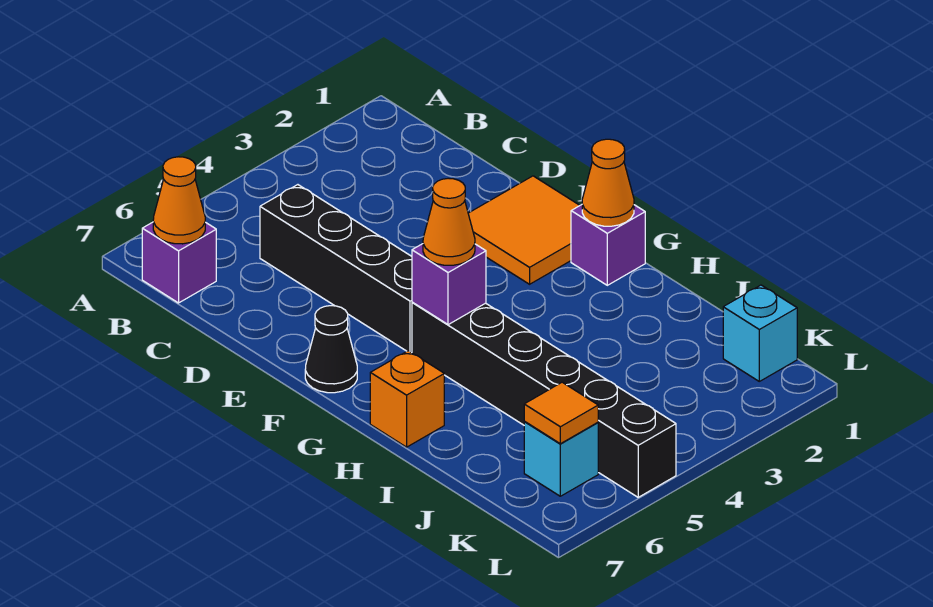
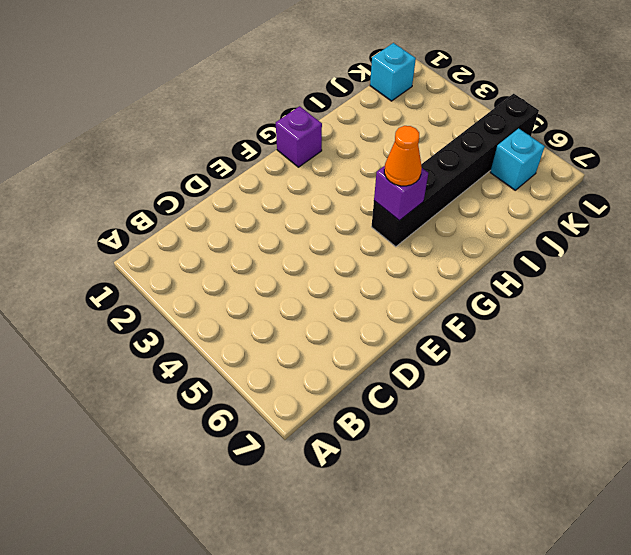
none -> purple brick B7 level 1
none -> black brick C5:F5 level 1
none -> orange tile E1:F2 level 1

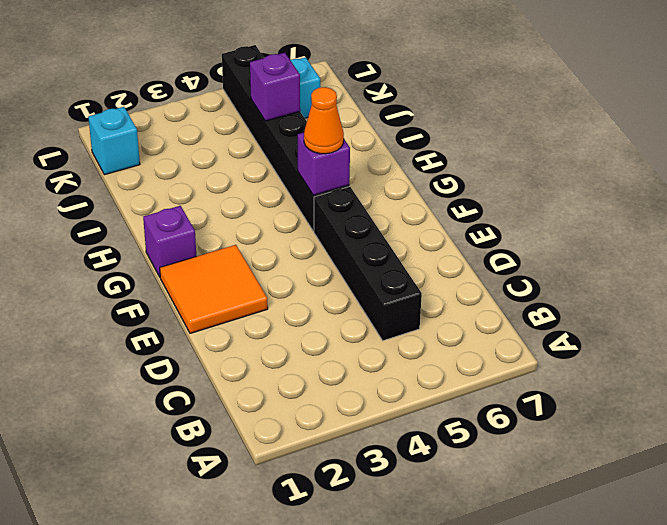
purple brick J5 level 2 -> purple brick B7 level 1
none -> black cone F7 level 1
none -> orange brick H7 level 1
none -> orange cone B7 level 2

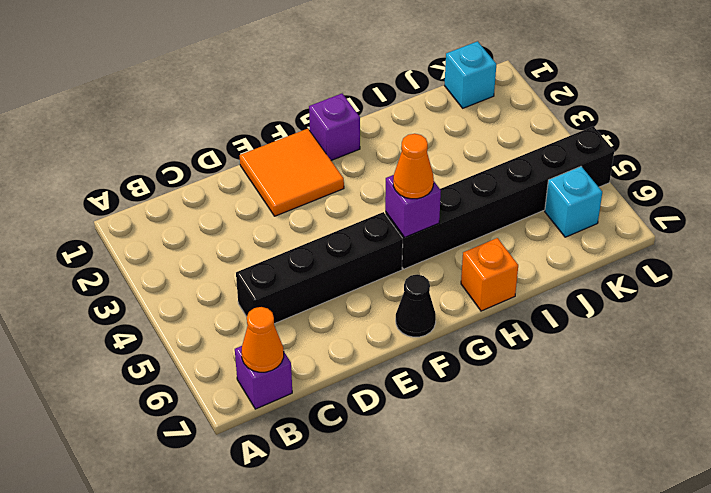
none -> orange cone G1 level 2
none -> orange tile K6 level 2

